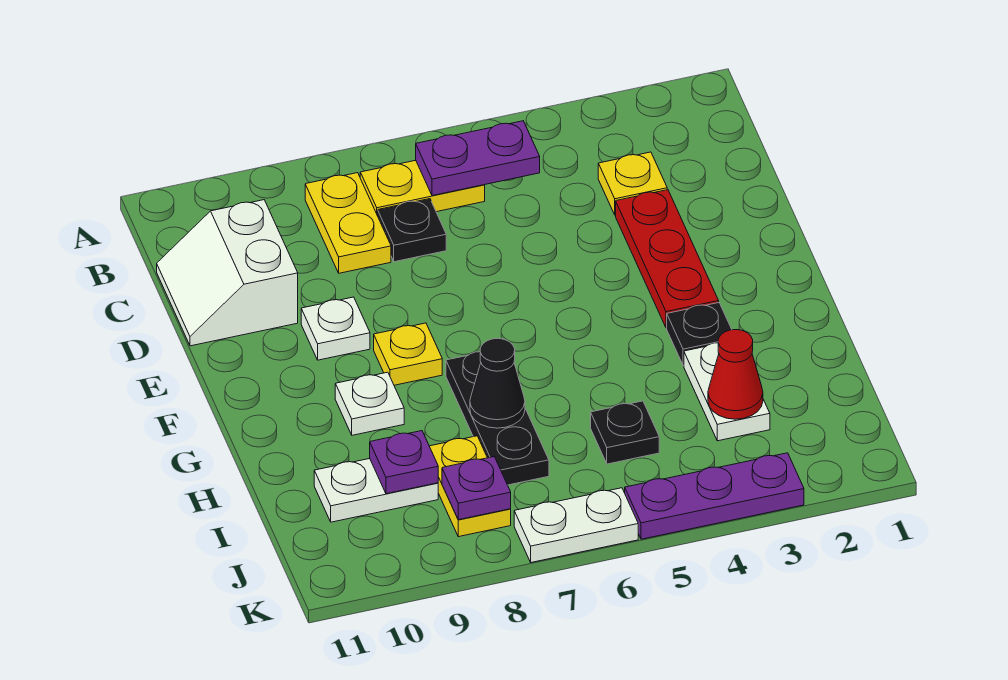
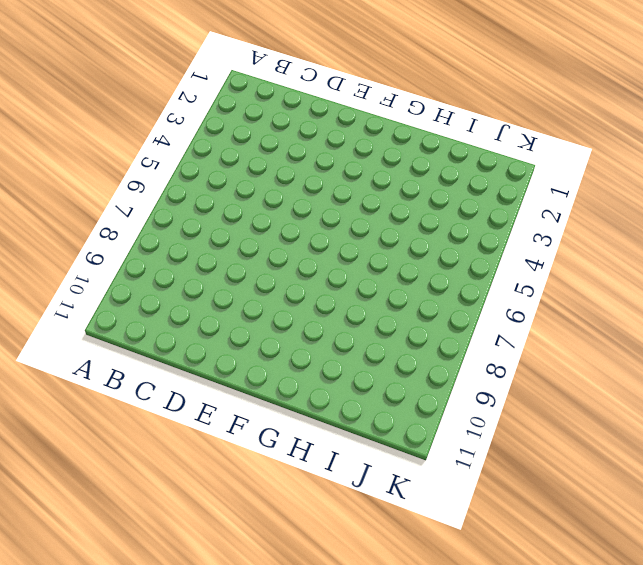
none -> yellow plate B6:B7 level 1
none -> yellow plate B8:C8 level 1
none -> yellow plate C3 level 1

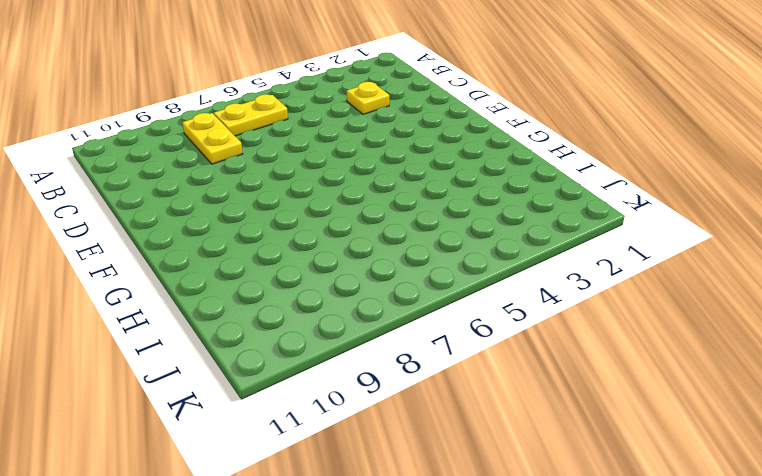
none -> black plate C7 level 1
none -> white slope C10:D11 level 1 top 10
none -> red plate D3:F3 level 1

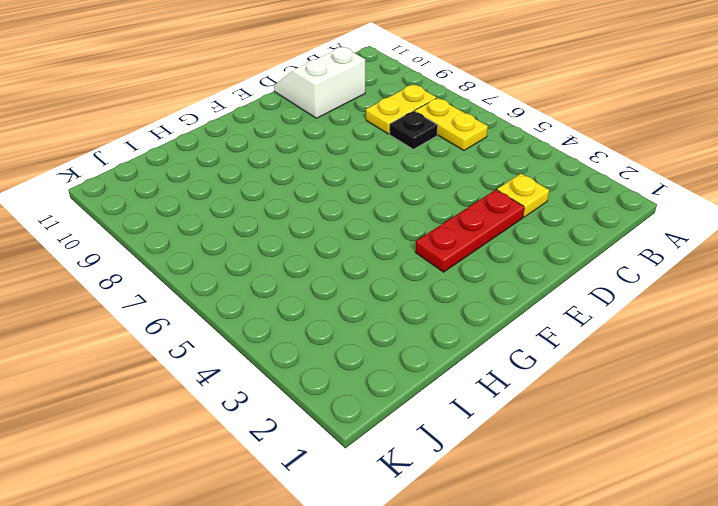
none -> white plate E9 level 1
none -> yellow plate F8 level 1
none -> black plate G3 level 1

